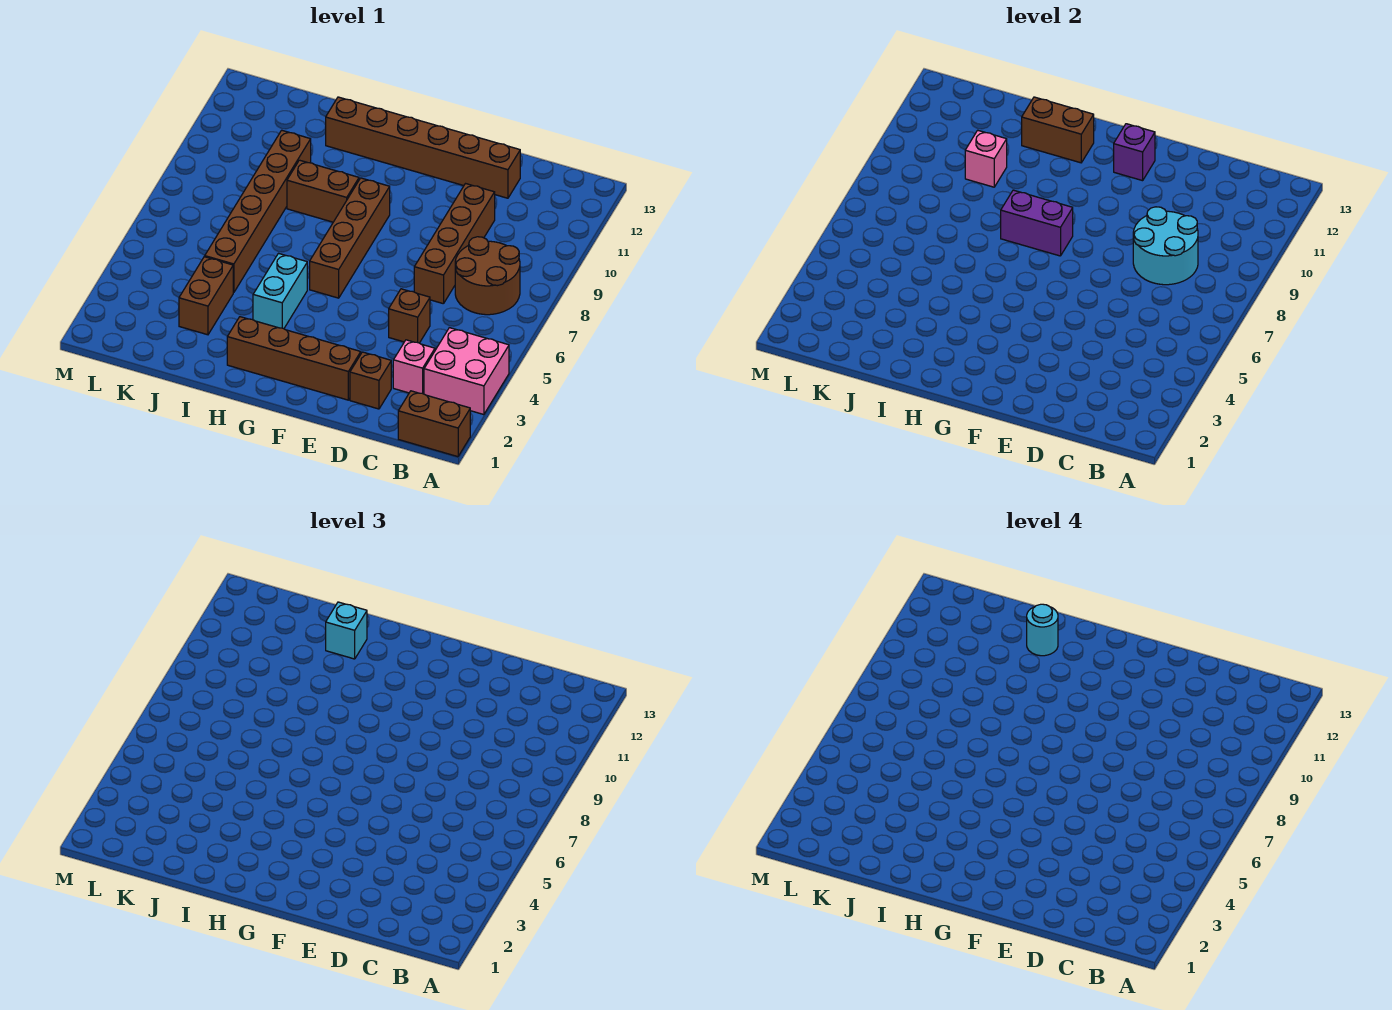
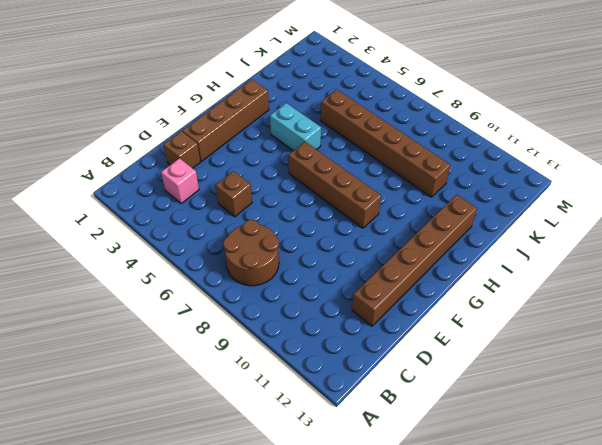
none -> brown brick A1:B1 level 1
none -> pink brick A3:B4 level 1
none -> brown brick D7:D10 level 1

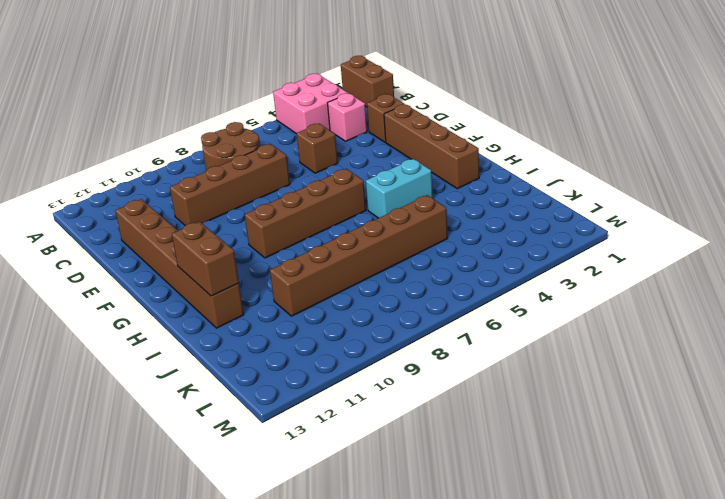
none -> brown brick H9:I9 level 1
none -> brown brick J3:J4 level 1
none -> cyan round brick C8:D9 level 2

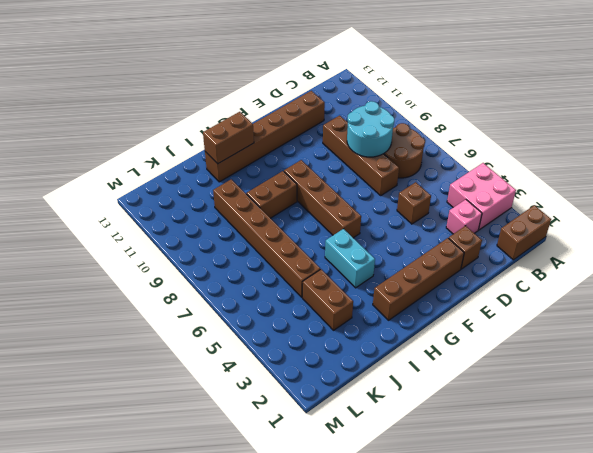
none -> purple brick F12 level 2
none -> purple brick G8:H8 level 2
none -> pink brick J10 level 2

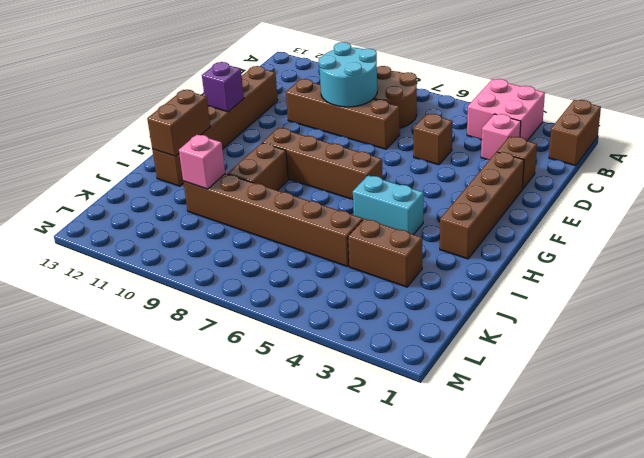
none -> purple brick G8:H8 level 2
none -> cyan brick I12 level 3
none -> cyan round brick I12 level 4

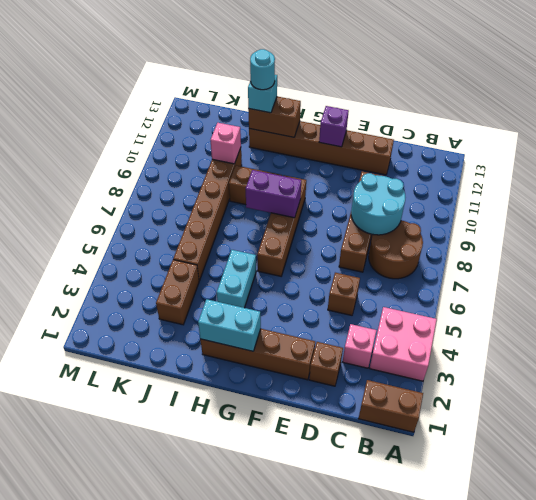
cyan brick G2:H2 level 2 -> none

